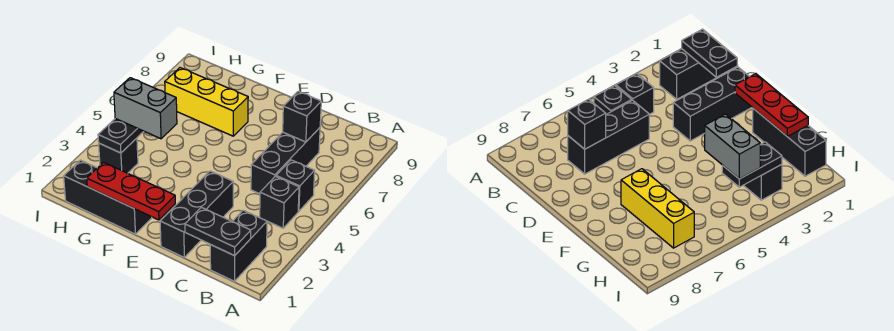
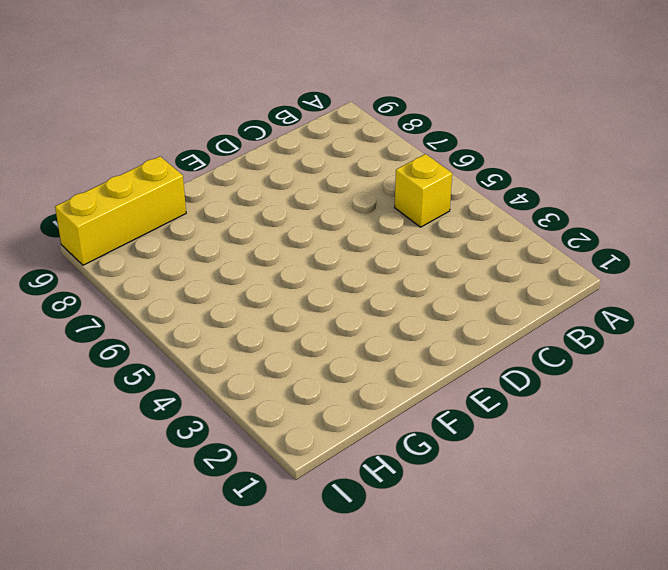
yellow brick B5 level 1 -> black brick B5 level 1
yellow brick G9:I9 level 1 -> yellow brick F7:H7 level 1
none -> black brick B1:B2 level 1
none -> black brick B4 level 1
none -> black brick C5:C7 level 1

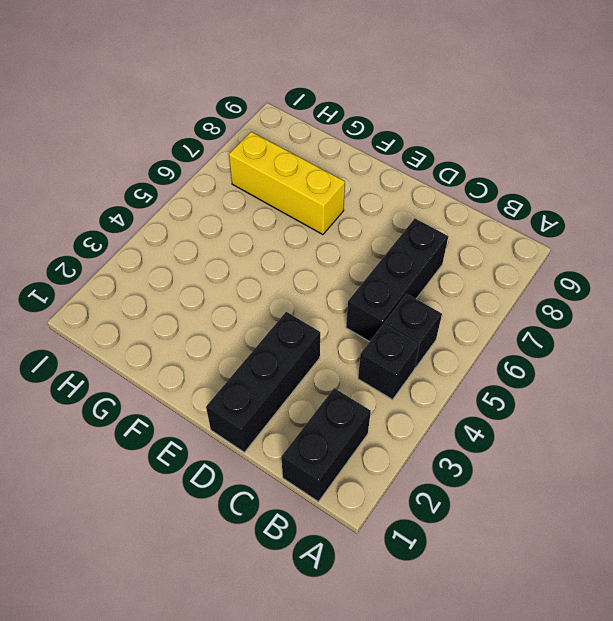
none -> black brick F1:H1 level 1
none -> black brick H3 level 1
none -> black plate B1:C1 level 2

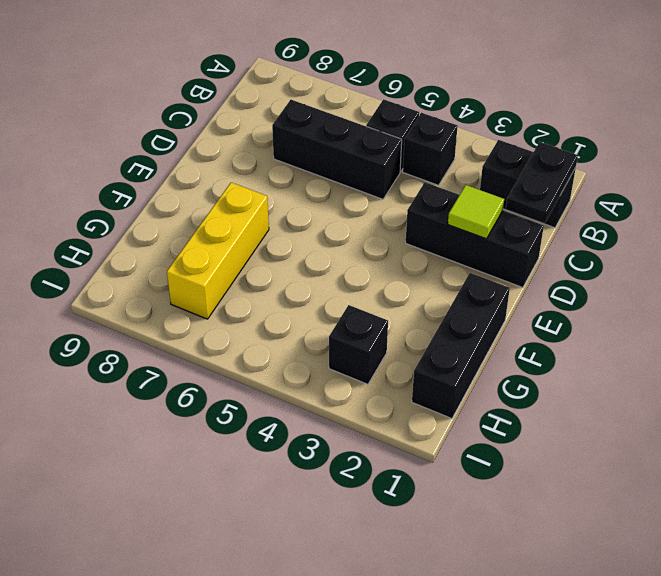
lime tile D2 level 2 -> none
none -> black brick C7 level 2
none -> red plate E1:G1 level 2
none -> black plate H3:H4 level 2

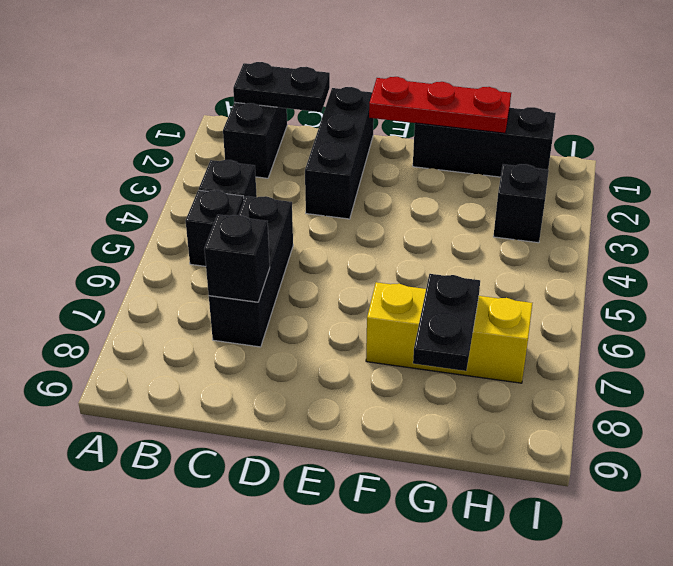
black plate G7:G8 level 2 -> black plate H3:H4 level 2
none -> grey brick G4:H4 level 3

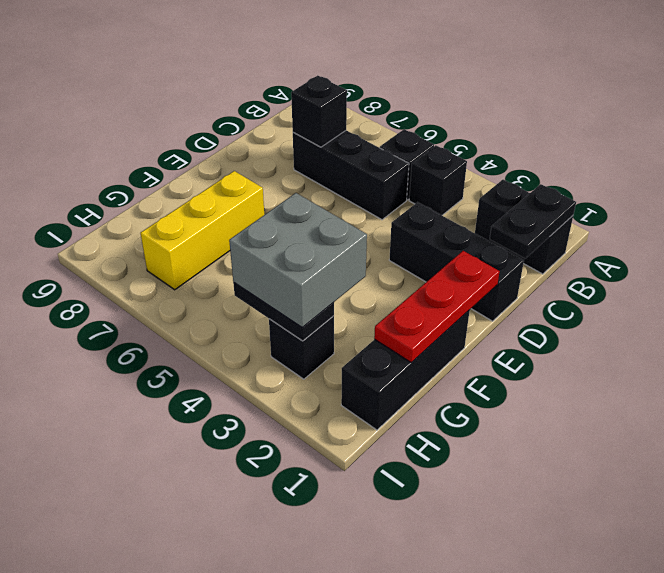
grey brick G3:H4 level 3 -> grey brick G4:H4 level 3

